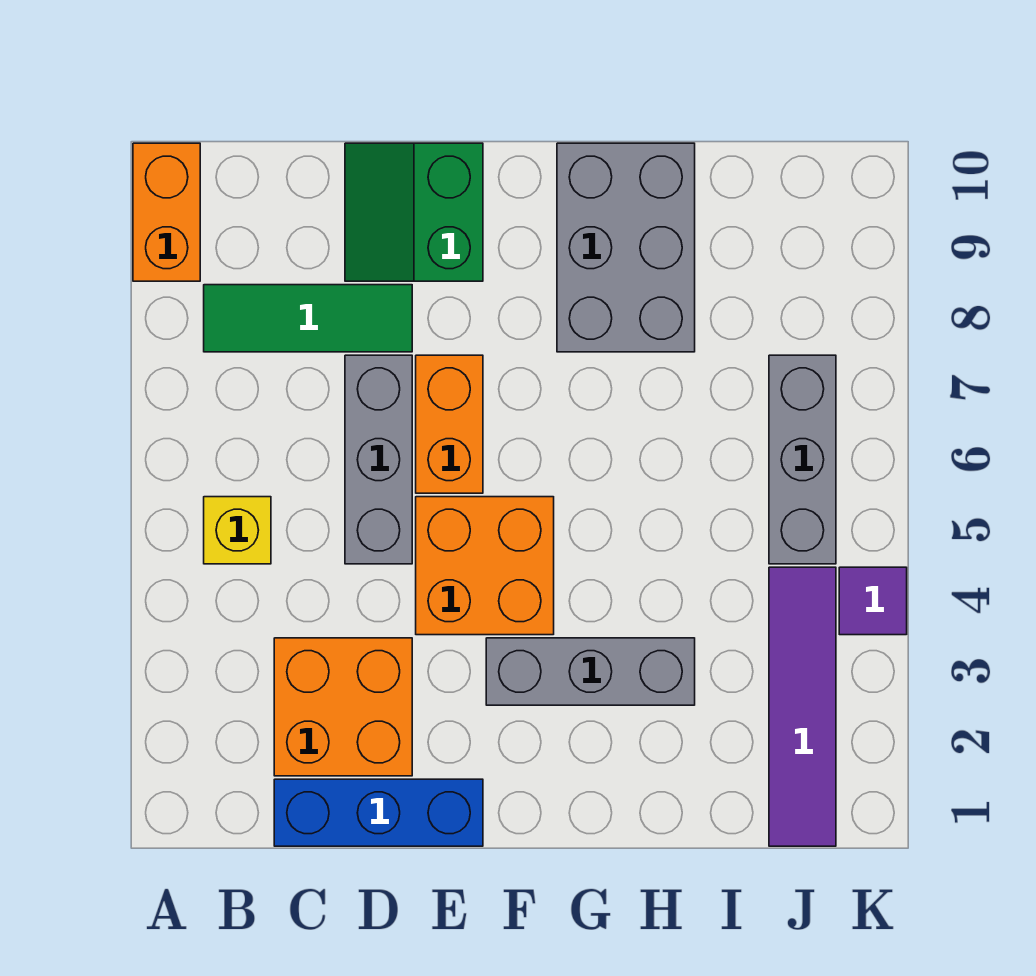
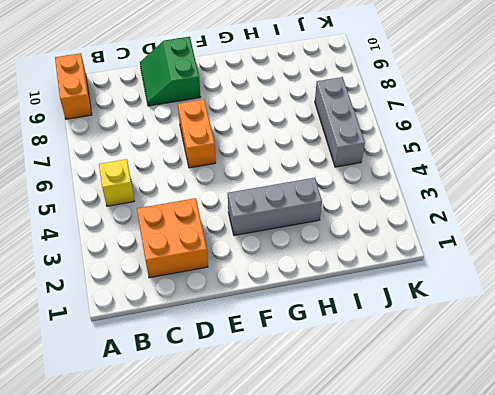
none -> green tile B8:D8 level 1
none -> blue brick C1:E1 level 1
none -> grey brick D5:D7 level 1

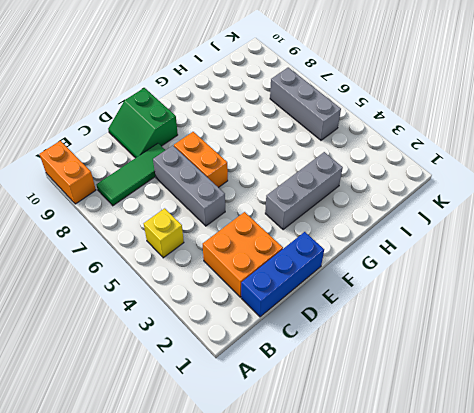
none -> orange brick E4:F5 level 1
none -> grey brick G8:H10 level 1
none -> purple tile J1:J4 level 1

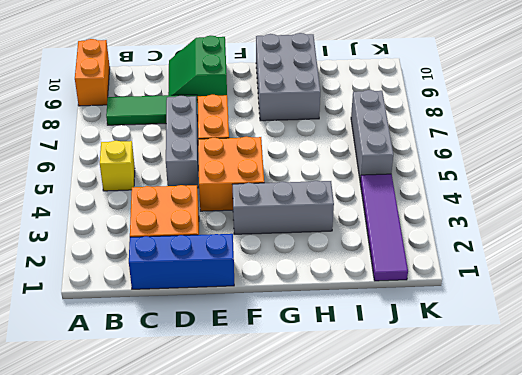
none -> purple tile K4 level 1

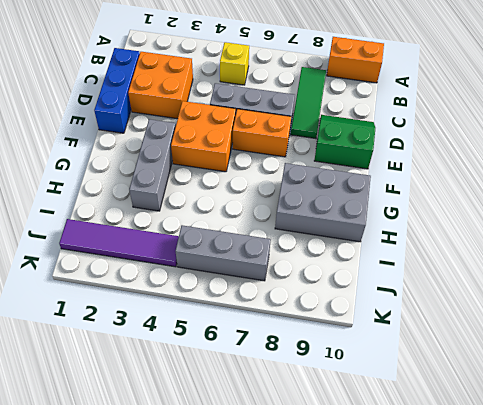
none -> purple tile K4 level 1

